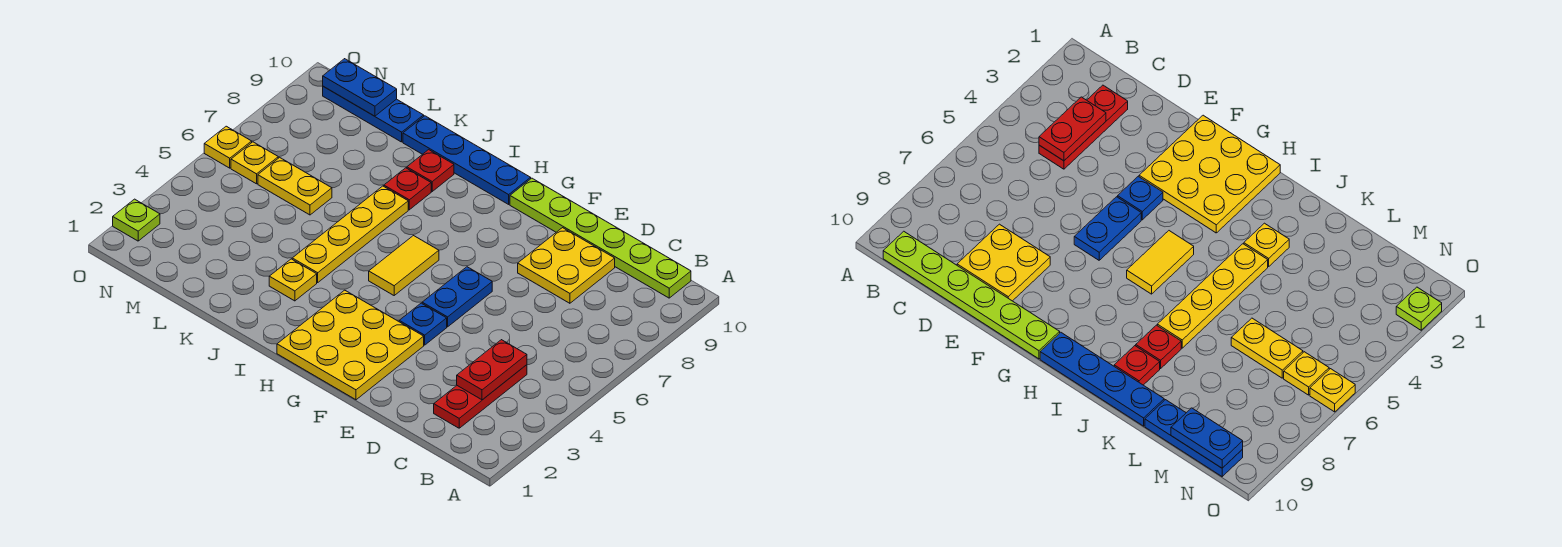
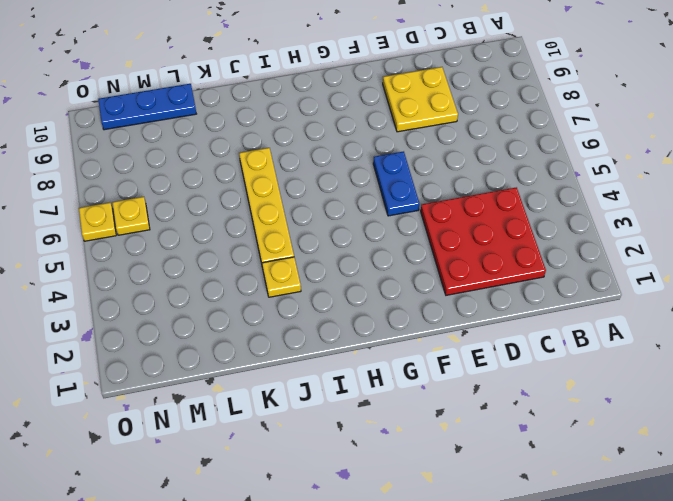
red plate C2:E4 level 1 -> red plate C2:C4 level 1
none -> lime plate B10:G10 level 1
none -> yellow plate F1:H3 level 1
none -> blue plate F4 level 1

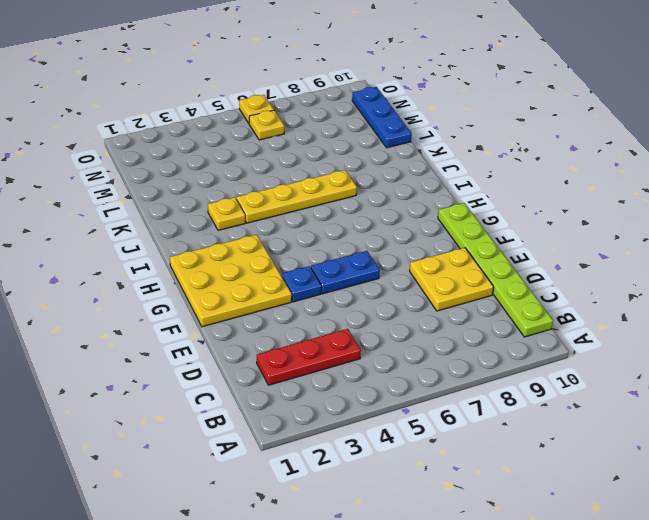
none -> yellow tile H5:H6 level 1
none -> blue plate H10:K10 level 1
none -> red plate J8 level 1

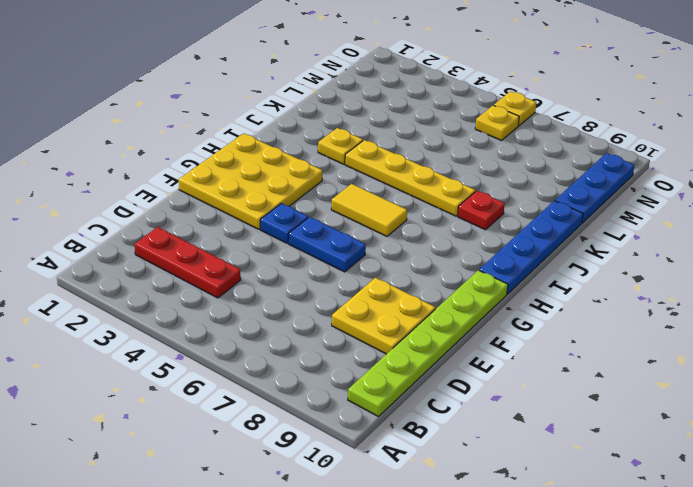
none -> red plate J9 level 1
none -> yellow plate L6:M6 level 1
none -> lime plate O2 level 1

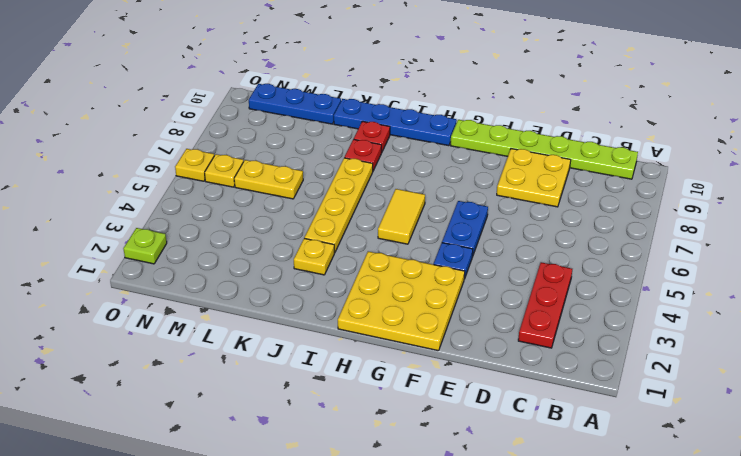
none -> red plate C3:C4 level 2
none -> blue plate M10:N10 level 2

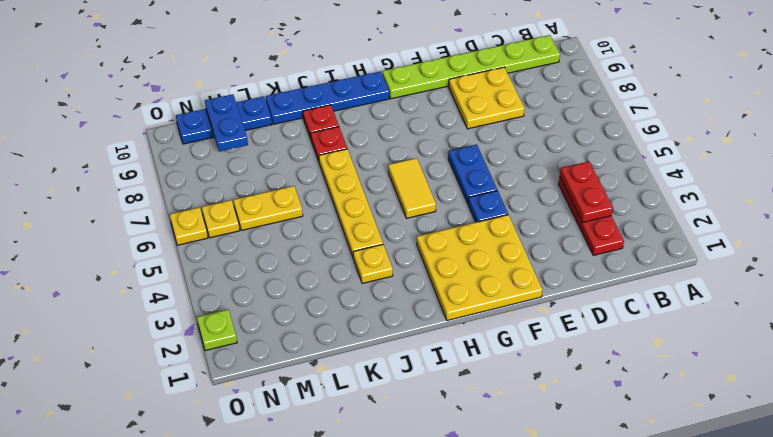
blue plate M9:M10 level 2 -> blue plate M10:N10 level 2

